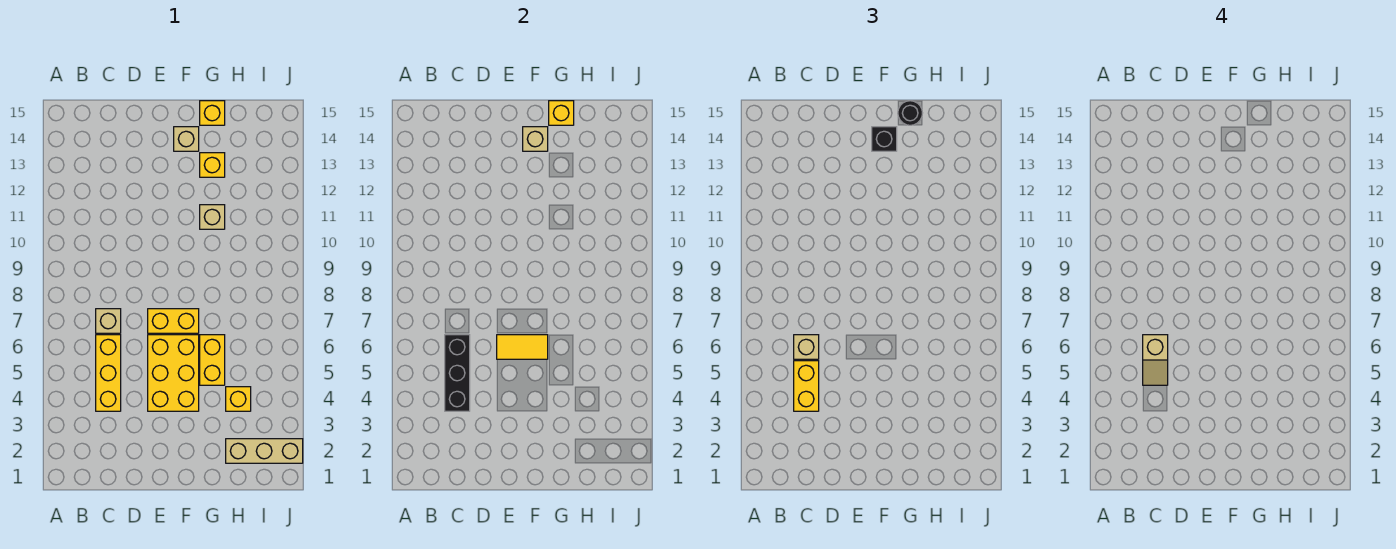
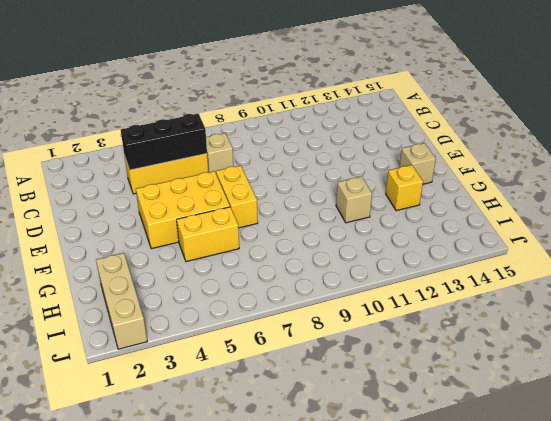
none -> yellow brick G15 level 1
none -> yellow brick H4 level 1
none -> yellow tile E6:F6 level 2

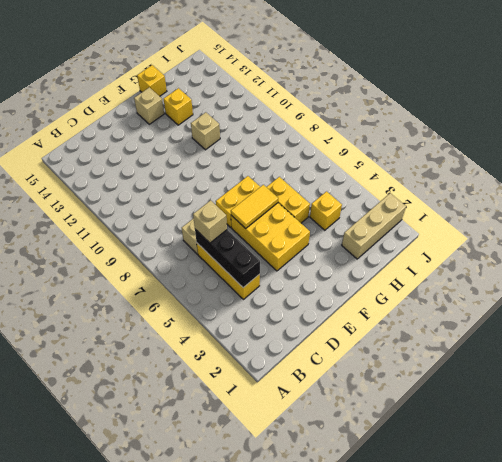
none -> tan brick F14 level 2
none -> yellow brick G15 level 2
none -> yellow brick C4:C5 level 3

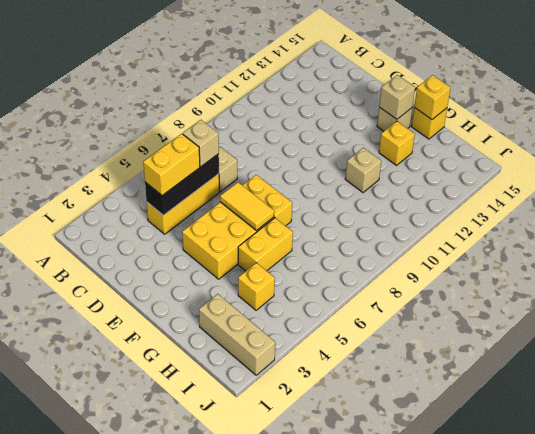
none -> black brick F14 level 3
none -> black round brick G15 level 3
none -> tan slope C5:C6 level 4 top 6

